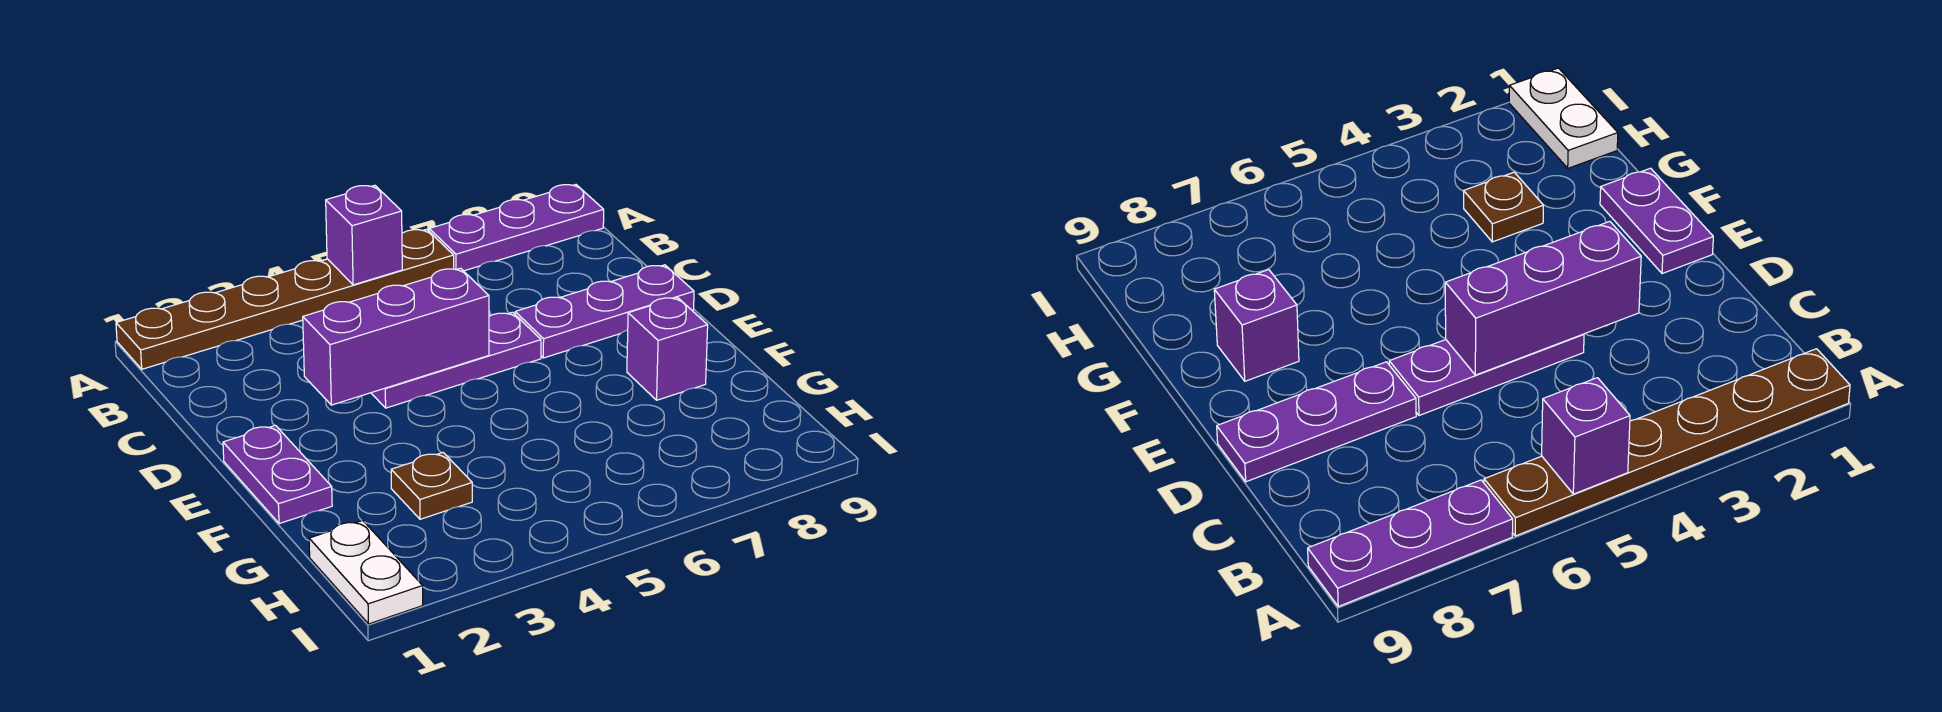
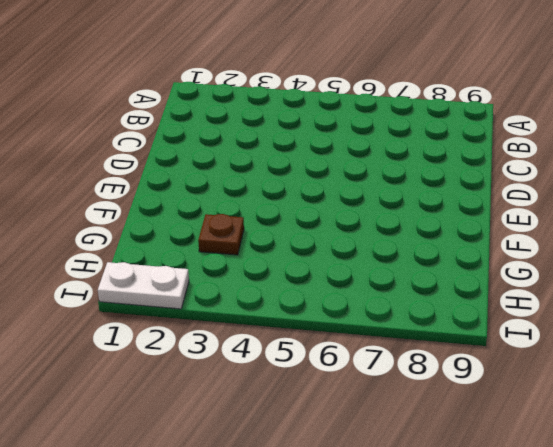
white plate I1:I2 level 1 -> white plate H1:I1 level 1
none -> brown plate A1:A6 level 1
none -> purple plate A7:A9 level 1

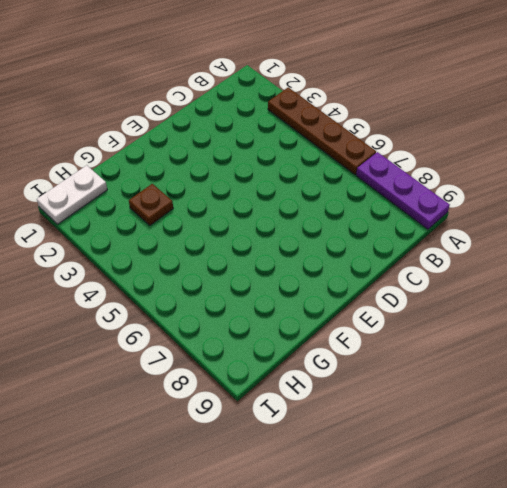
brown plate A3:A6 level 1 -> brown plate A1:A6 level 1
none -> purple plate D4:D6 level 1
none -> purple plate D7:D9 level 1

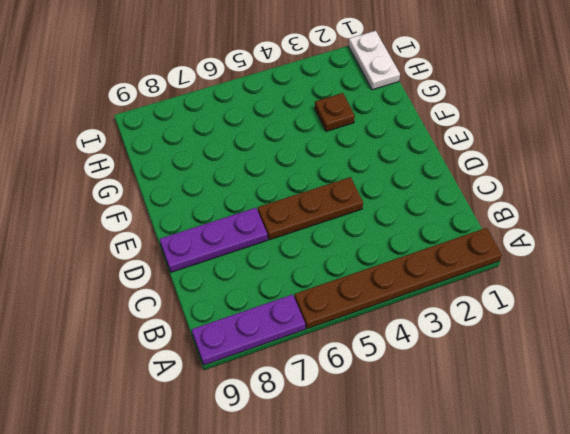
brown plate D4:D6 level 1 -> purple plate D4:D6 level 1
none -> purple plate E1:F1 level 1
none -> purple brick F8 level 1

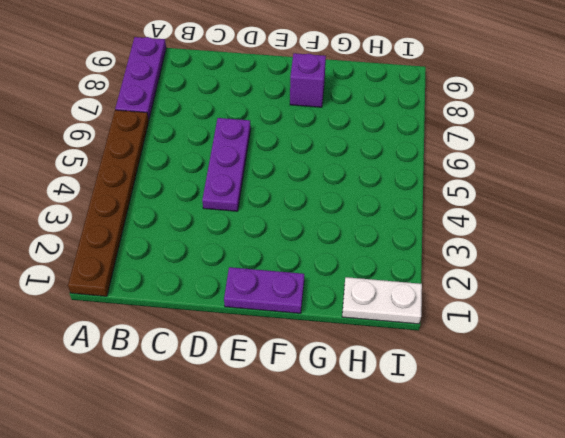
none -> purple plate D7:D9 level 1
none -> brown plate G3 level 1

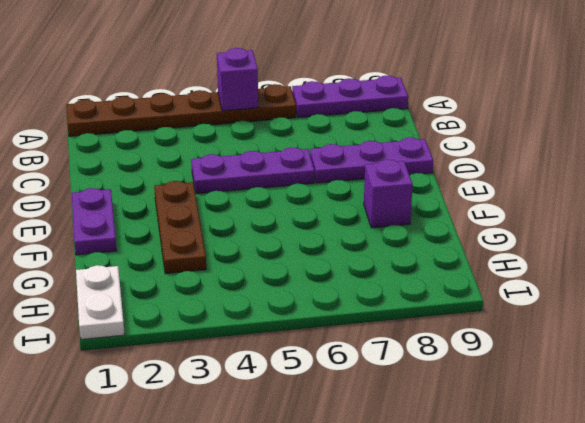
brown plate E3:G3 level 1 -> brown plate G3 level 1
none -> purple brick D3:D5 level 2

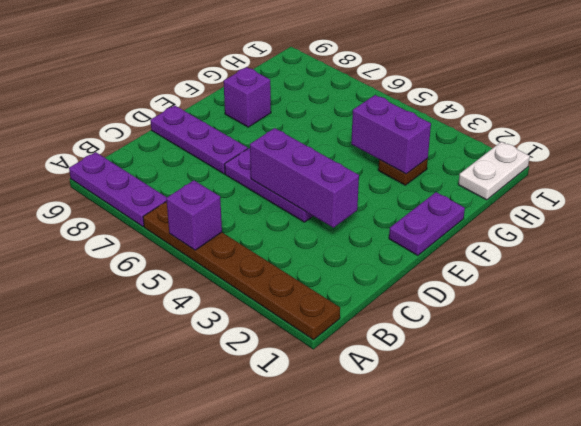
purple brick G3:G4 level 2 -> none

